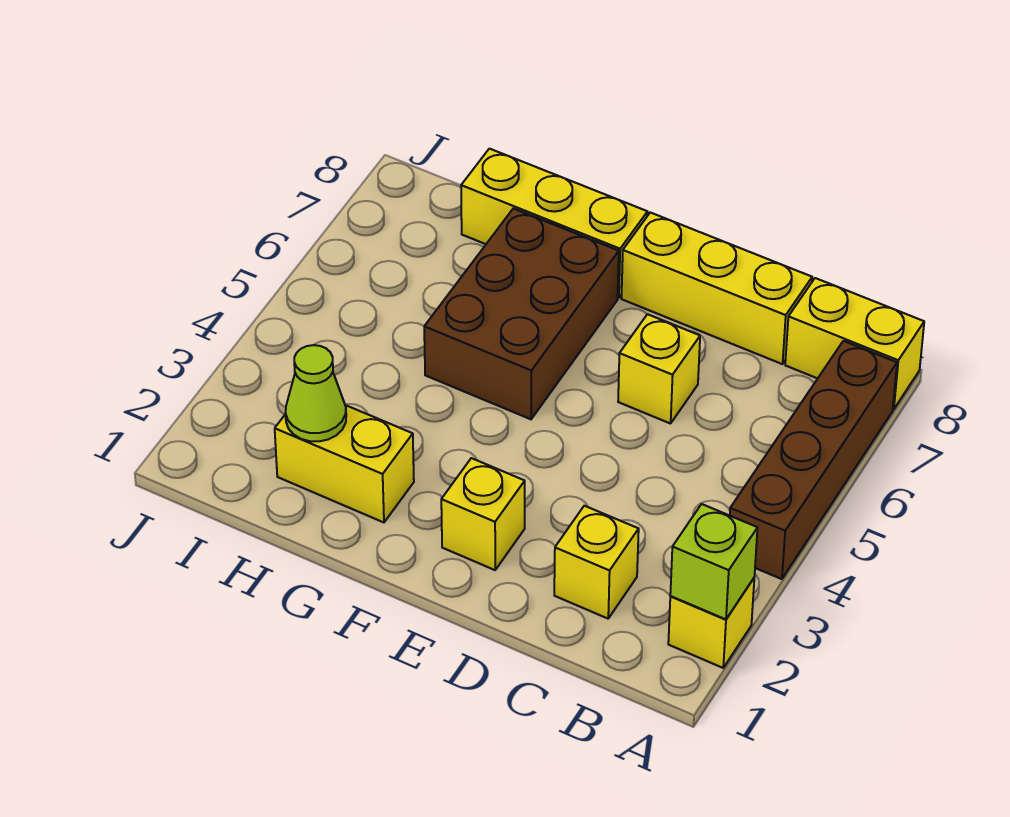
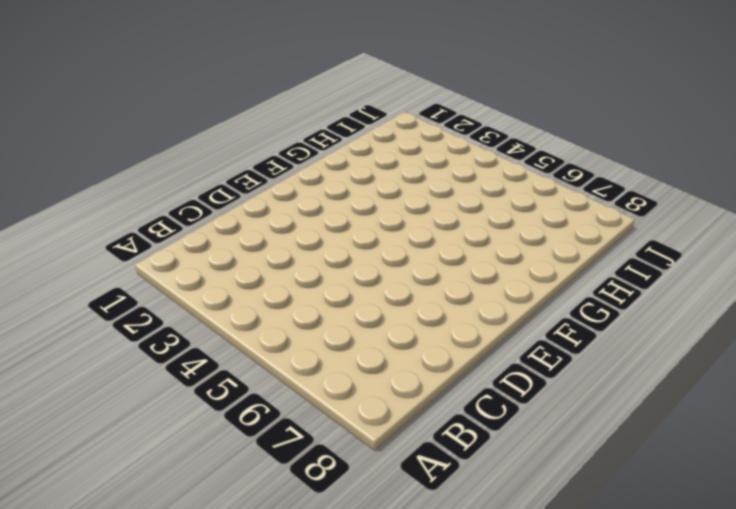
none -> yellow brick A2 level 1
none -> brown brick A4:A7 level 1
none -> yellow brick A8:B8 level 1

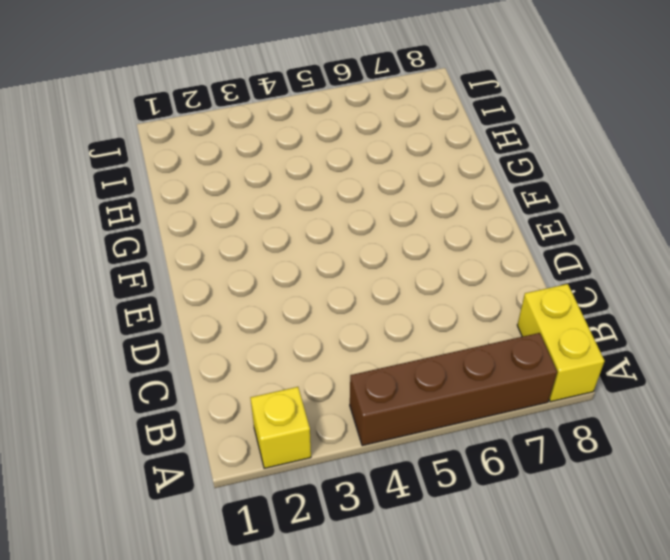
none -> yellow brick C2 level 1
none -> yellow brick C8:E8 level 1
none -> yellow brick D6 level 1

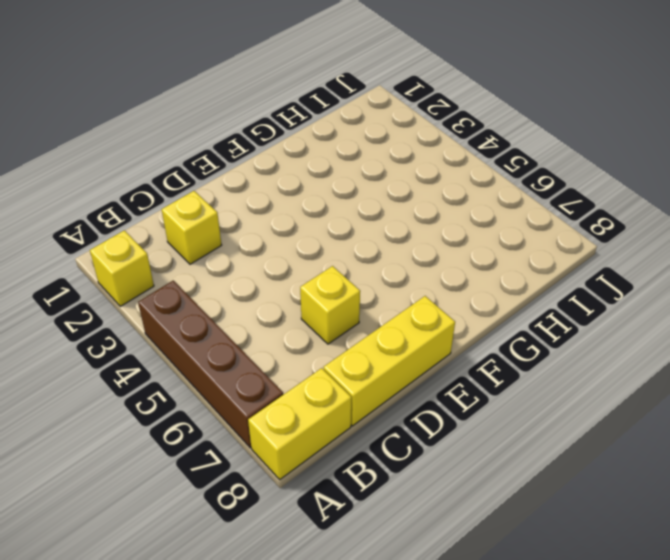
none -> yellow brick E2 level 1
none -> brown brick F5:G7 level 1
none -> yellow brick F8:H8 level 1

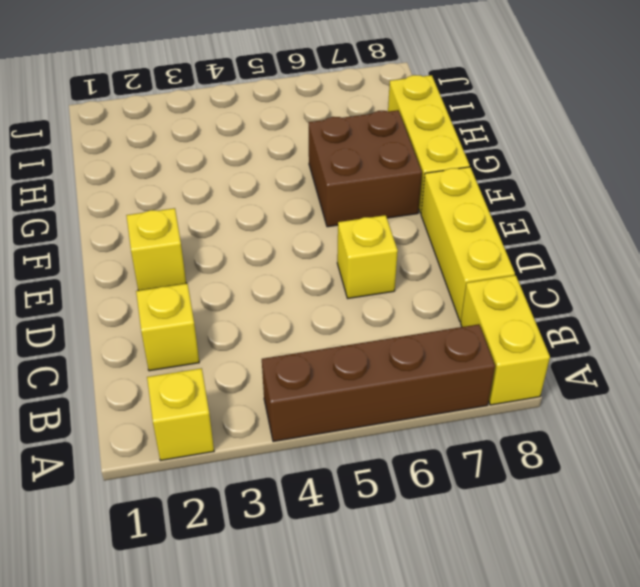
brown brick F6:G7 level 1 -> brown brick F5:G7 level 1
none -> yellow brick G2:H2 level 1
none -> lime brick A2 level 2
none -> lime cone H2 level 2

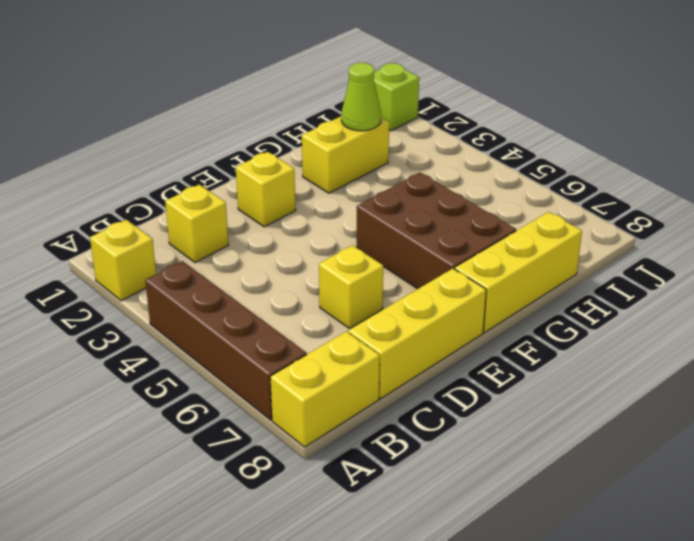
lime brick J1 level 1 -> lime brick A2 level 2

